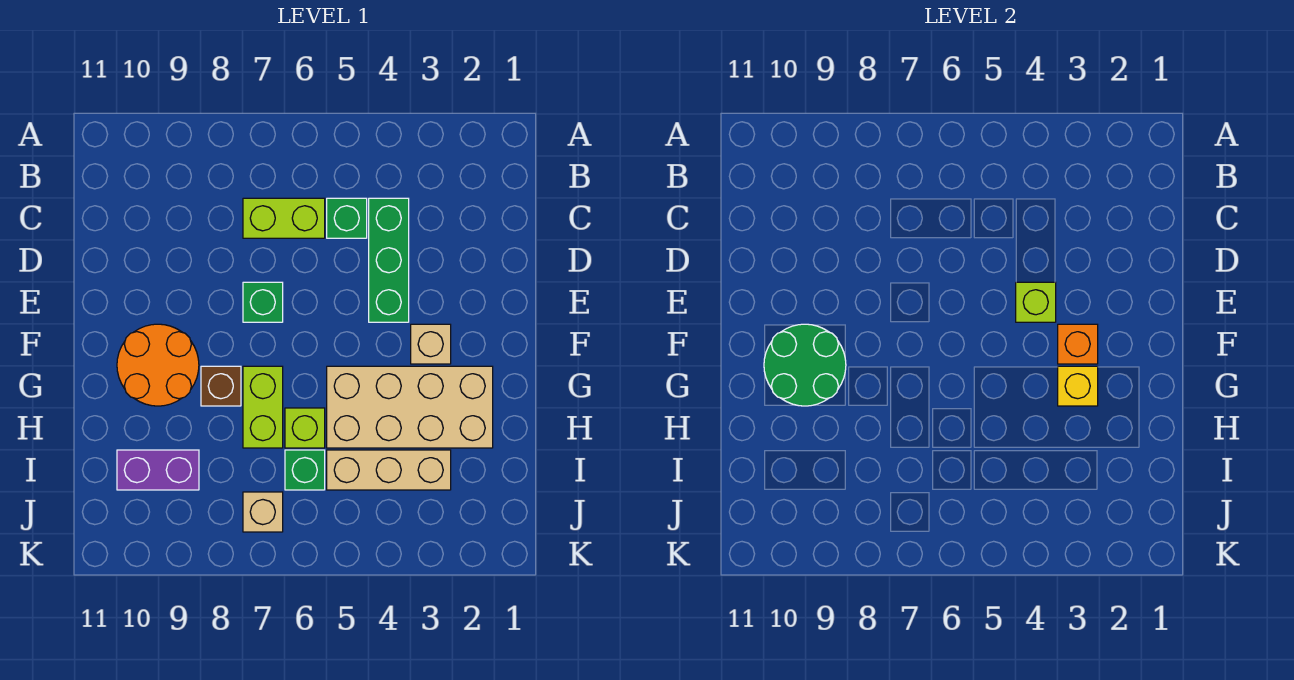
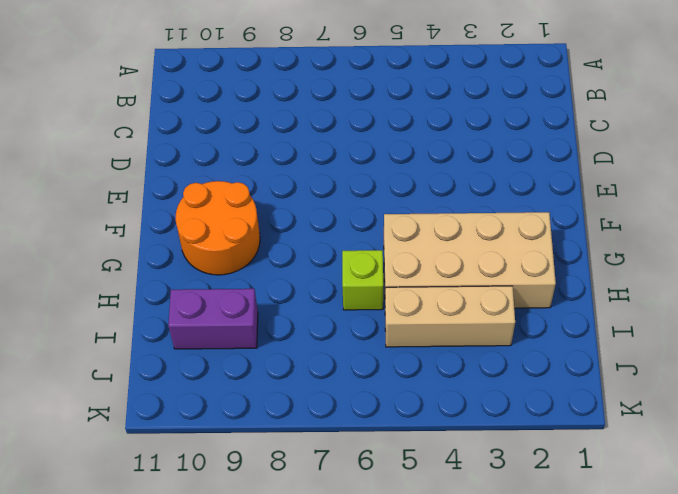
none -> green brick C4:E4 level 1
none -> green brick C5 level 1
none -> lime brick C6:C7 level 1

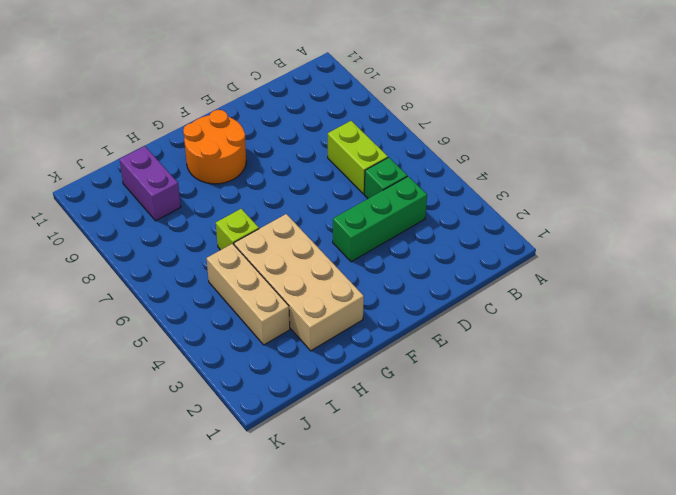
none -> green brick E7 level 1
none -> tan brick F3 level 1
none -> lime brick G7:H7 level 1

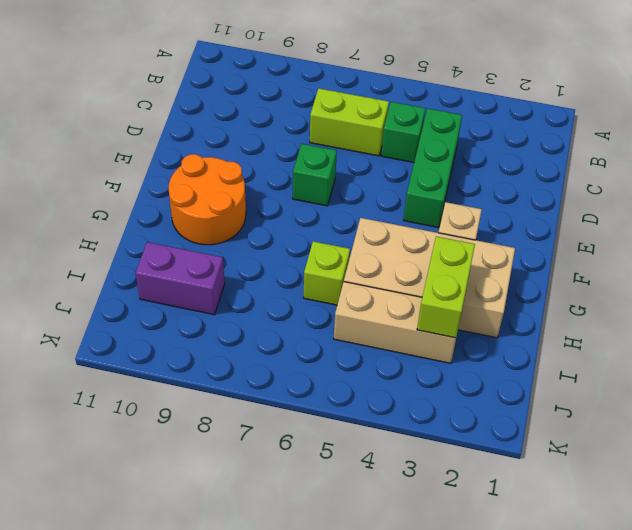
lime brick H3:I3 level 2 -> lime brick G7:H7 level 1
none -> brown brick G8 level 1
none -> green brick I6 level 1
none -> tan brick J7 level 1

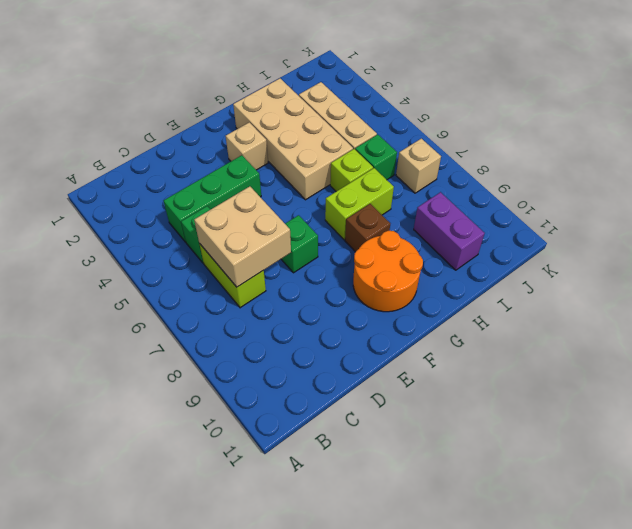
tan brick C6:D7 level 2 -> none
none -> lime brick E4 level 2
none -> orange brick F3 level 2
none -> green round brick F9:G10 level 2

